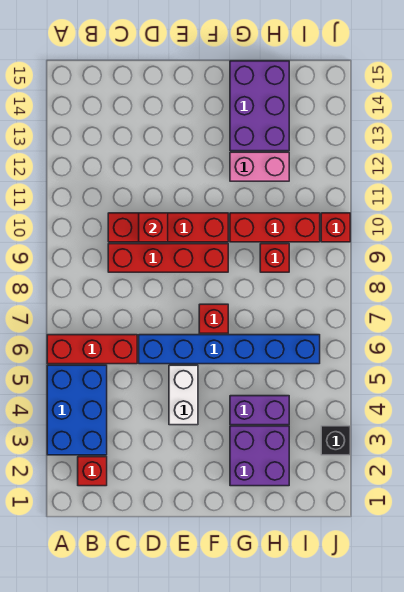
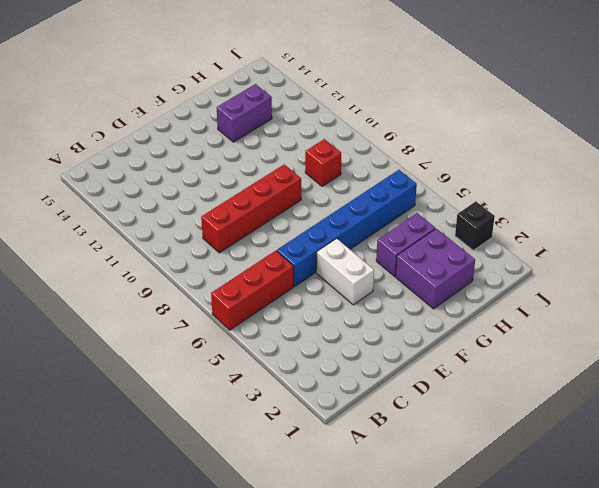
purple brick G13:H13 level 1 -> purple brick G13:H15 level 1
none -> blue brick A3:B5 level 1
none -> red brick B2 level 1
none -> red brick C10:F10 level 1

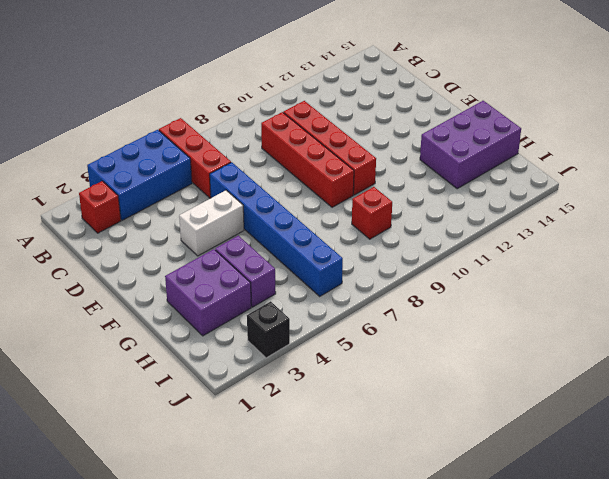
none -> red brick F7 level 1
none -> red brick G10:I10 level 1
none -> pink brick G12:H12 level 1

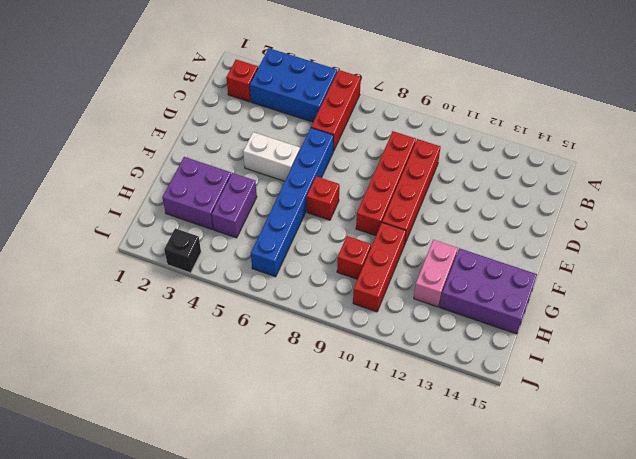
none -> red brick J10 level 1
none -> red brick D10 level 2

